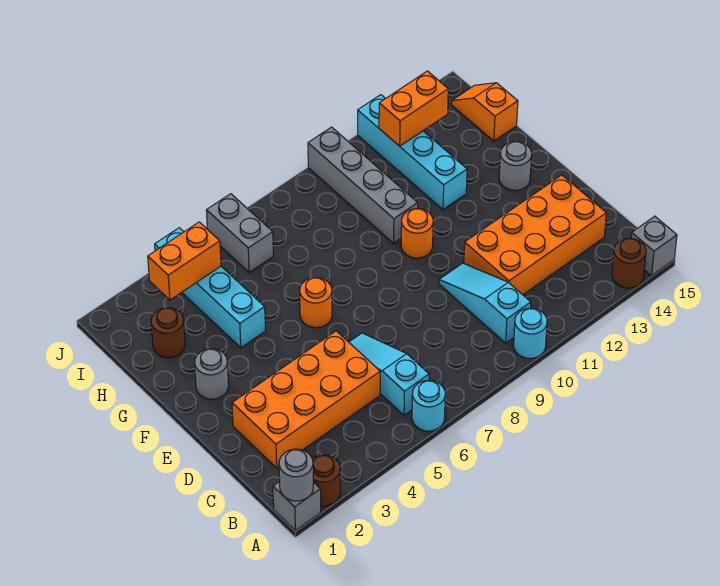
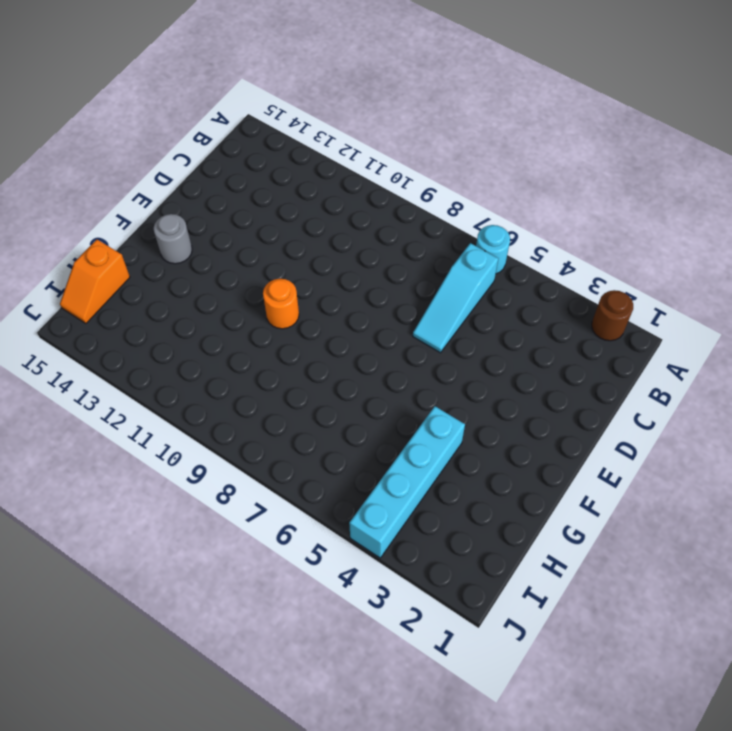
none -> grey brick A1 level 1
none -> cyan round brick A10 level 1
none -> brown round brick A14 level 1

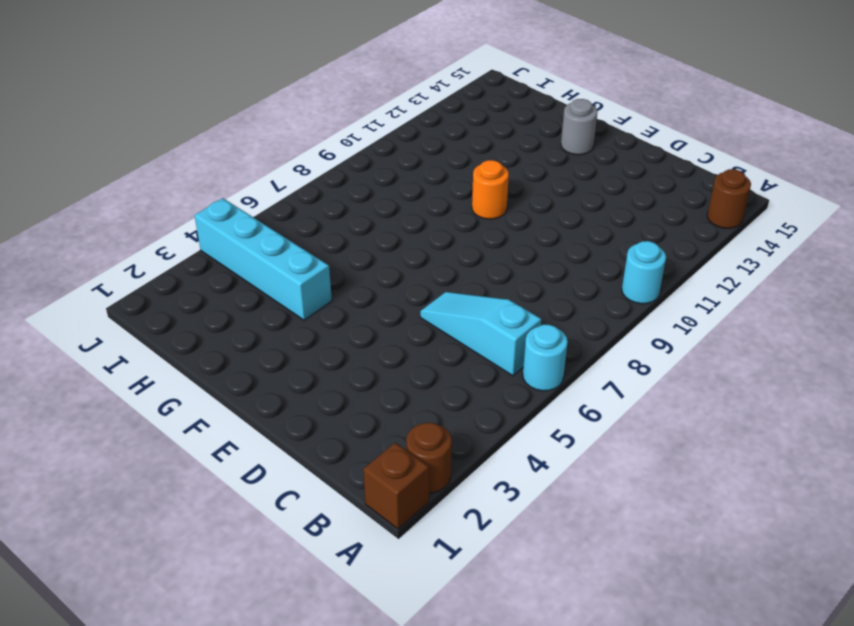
brown brick A1 level 1 -> grey brick A1 level 1
none -> grey brick A15 level 1
none -> cyan slope B10:D10 level 1 top B
none -> orange brick C2:D5 level 1

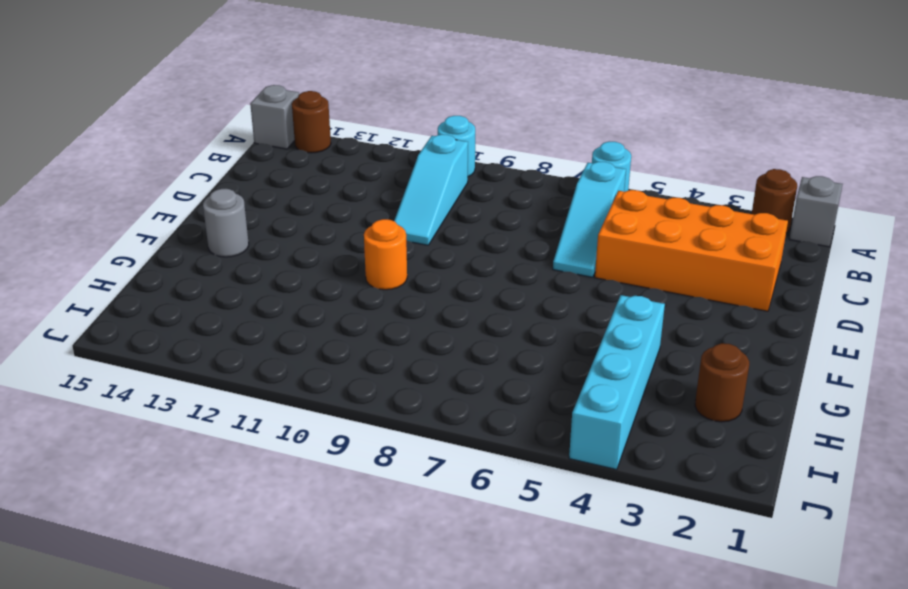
none -> orange brick C11:D14 level 1
none -> grey round brick F2 level 1
none -> orange round brick F6 level 1

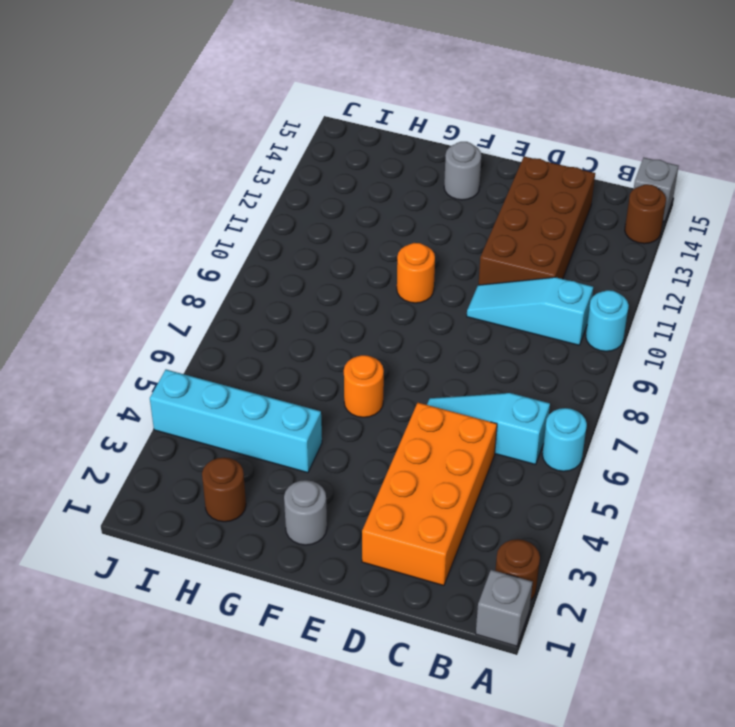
brown brick C11:D14 level 1 -> orange brick C11:D14 level 1
none -> grey brick G10:J10 level 1
none -> cyan brick G12:J12 level 1
none -> orange slope H15:I15 level 1 top H

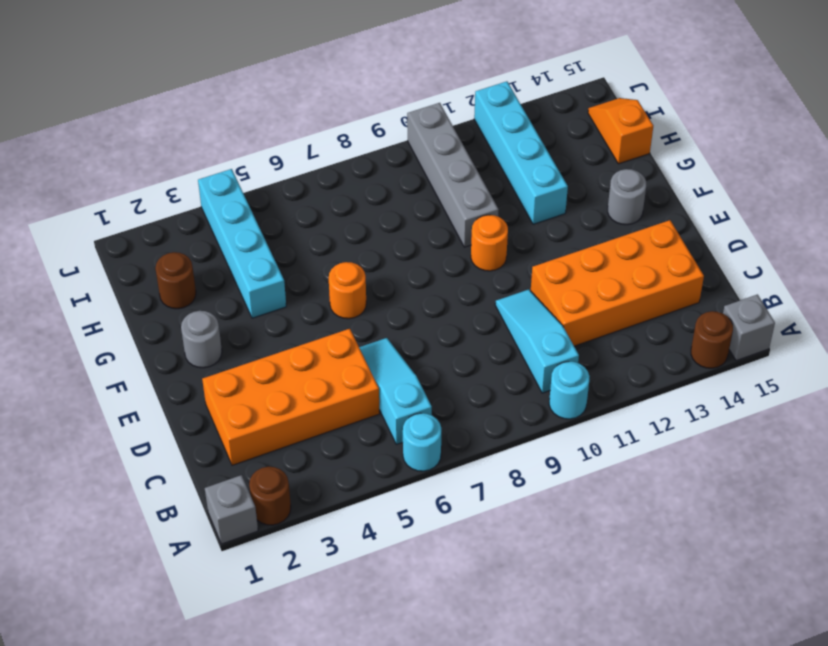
none -> grey brick I6:J6 level 1
none -> grey round brick A1 level 2
none -> orange brick I3:I4 level 2

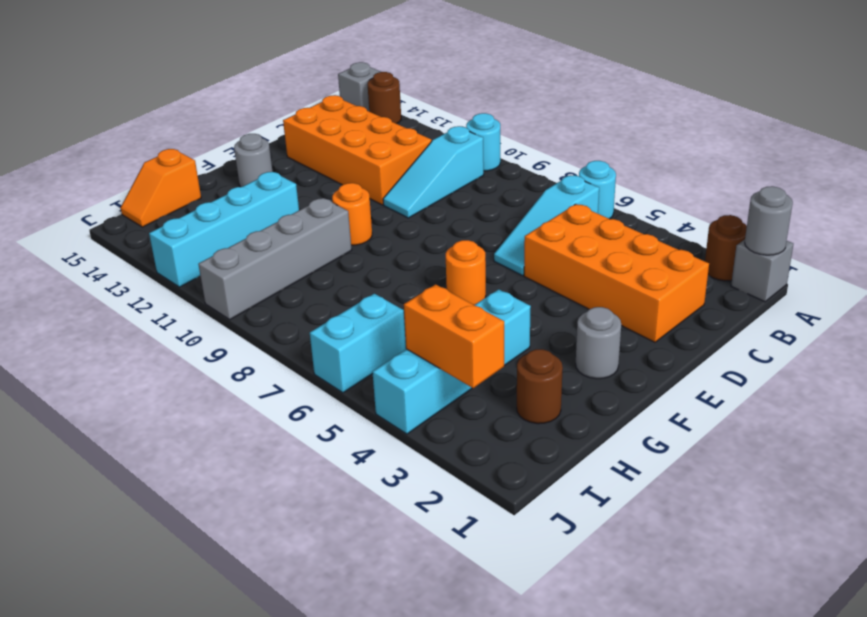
cyan brick I6:J6 level 1 -> grey brick I6:J6 level 1
none -> orange brick I12:I13 level 2

